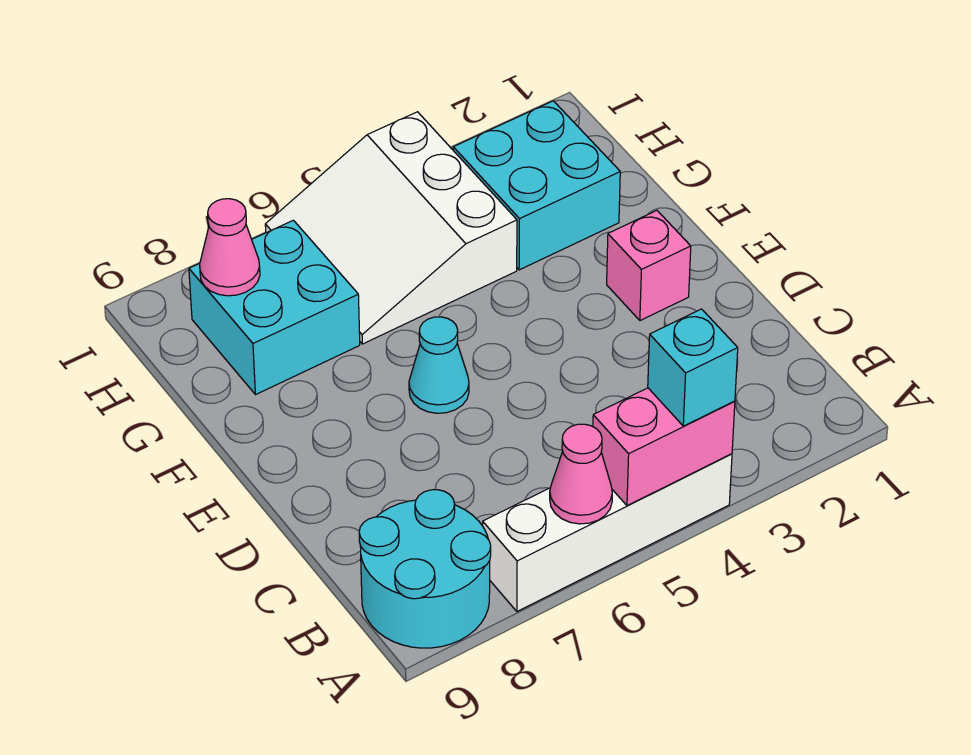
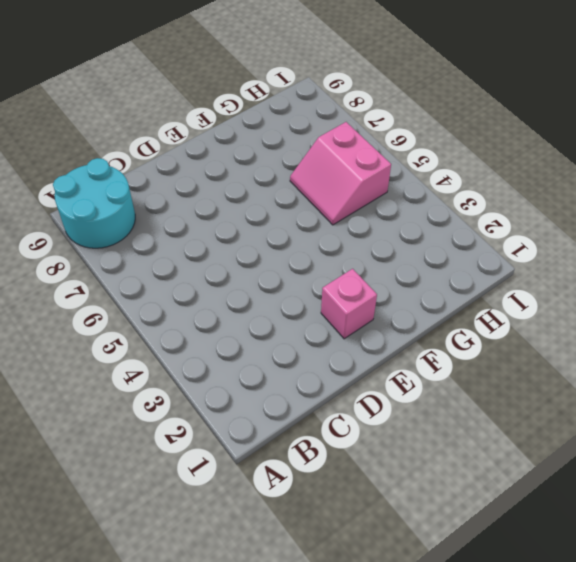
pink slope G5:H6 level 1 top H -> white slope G4:I6 level 1 top 4
none -> white brick A4:A7 level 1
none -> cyan cone E6 level 1

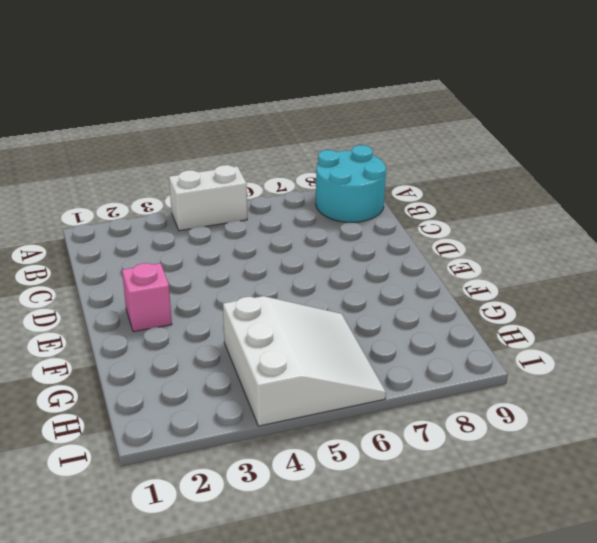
white brick A4:A5 level 1 -> white brick A4:A7 level 1
none -> cyan cone E6 level 1
none -> cyan brick G2:H3 level 1

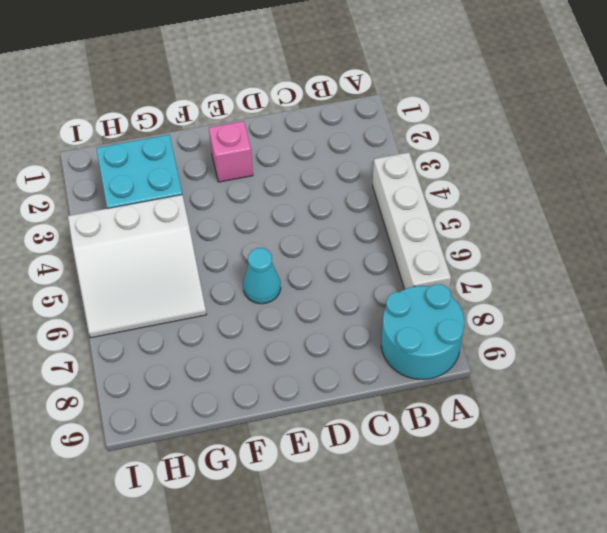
none -> cyan brick G7:H8 level 1
none -> pink brick A4:A5 level 2

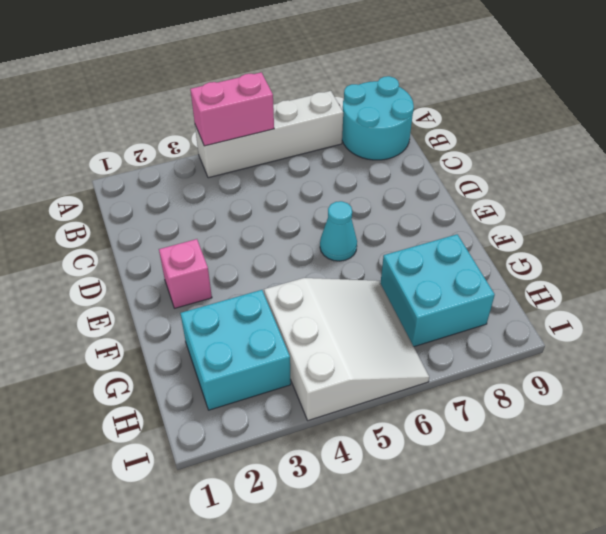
none -> pink cone A6 level 2
none -> pink cone H8 level 2

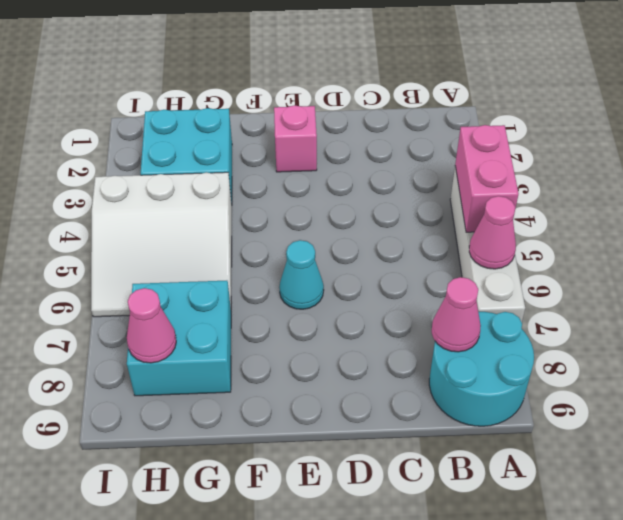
pink cone B8 level 2 -> none
none -> cyan brick A4 level 3

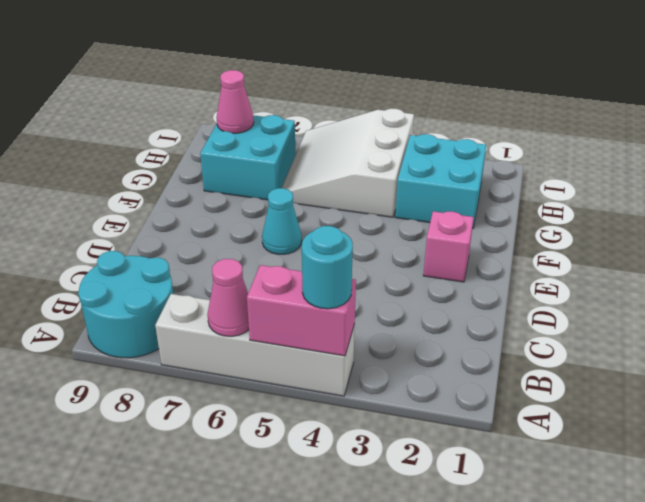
cyan round brick A4 level 3 -> cyan brick A4 level 3

